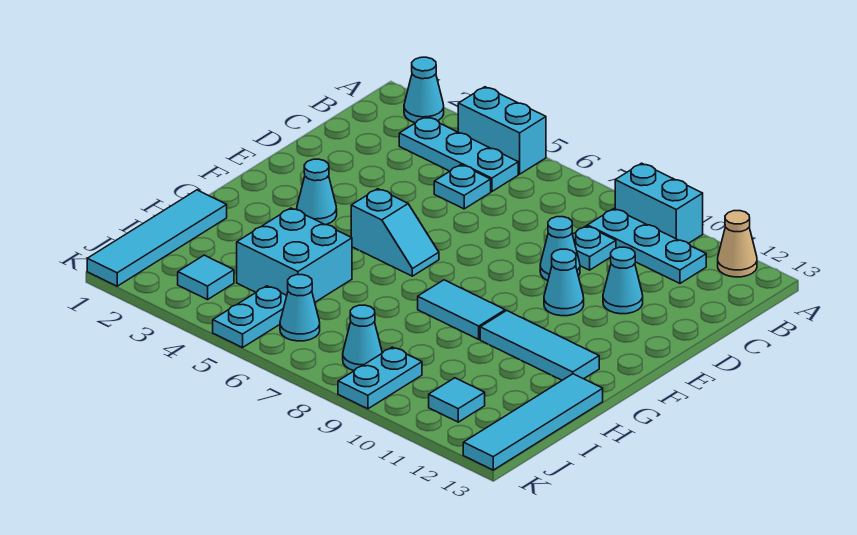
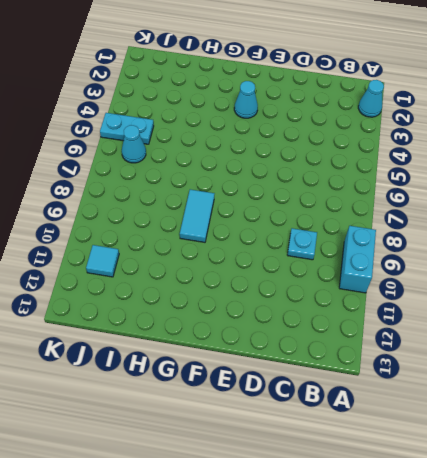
none -> cyan brick A4:A5 level 1
none -> tan cone A12 level 1
none -> cyan plate B3:B5 level 1

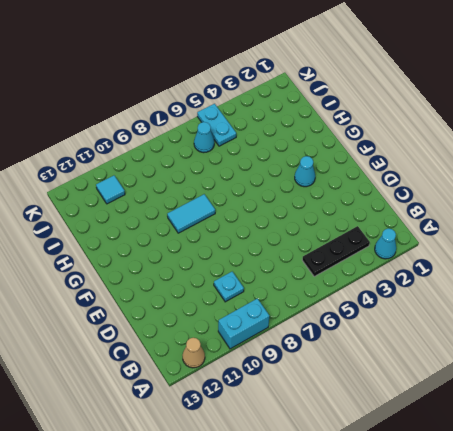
black plate B3:B5 level 1 -> cyan plate B3:B5 level 1
none -> cyan brick A4:A5 level 1
none -> cyan plate B9:B11 level 1
none -> cyan plate C5 level 1

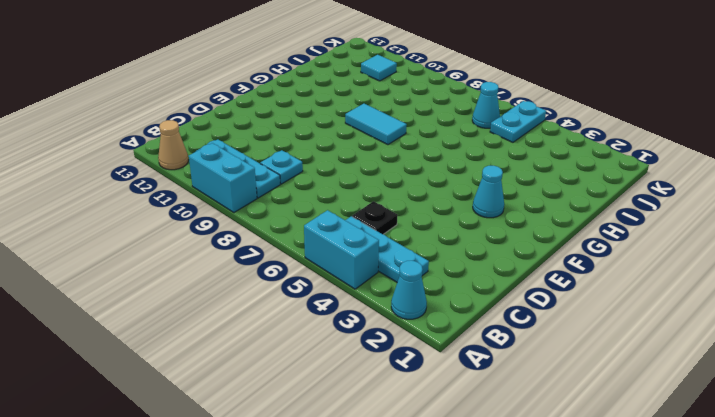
black plate C5 level 1 -> cyan plate C5 level 1
none -> cyan cone D9 level 1
none -> cyan cone D11 level 1
none -> cyan cone E10 level 1

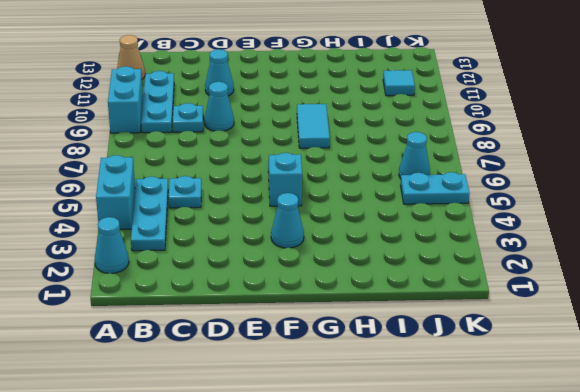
none -> cyan cone E10 level 1
none -> cyan tile G10:G12 level 1
none -> cyan tile H1:K1 level 1

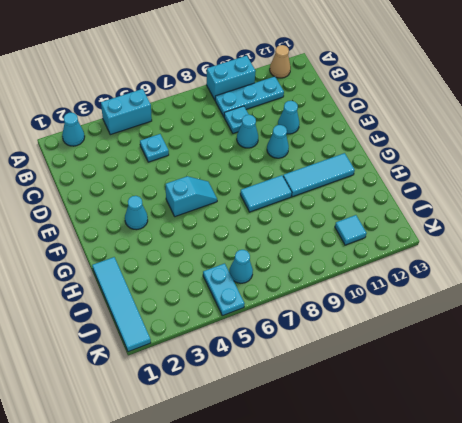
none -> cyan plate B3:B5 level 1
none -> cyan brick H4:I5 level 1
none -> cyan tile H13:K13 level 1

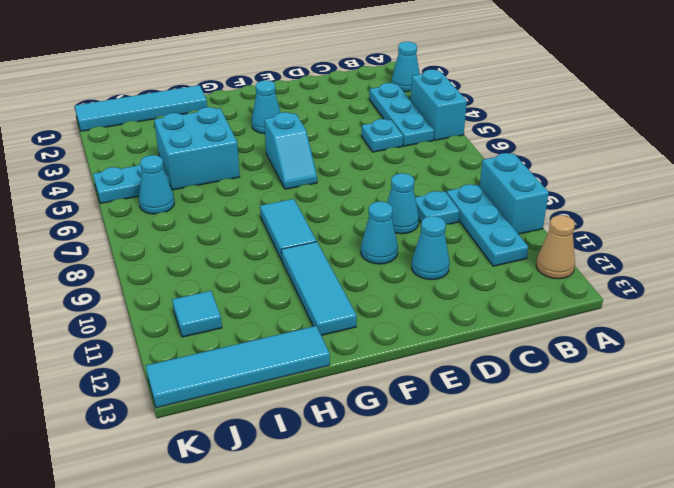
none -> cyan tile J3 level 1
none -> cyan cone J8 level 1
none -> cyan plate J9:K9 level 1

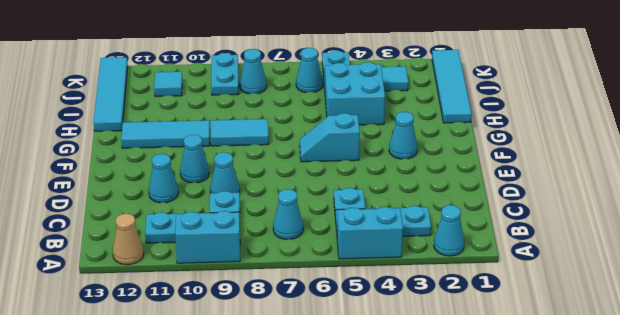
cyan cone B7 level 1 -> none

